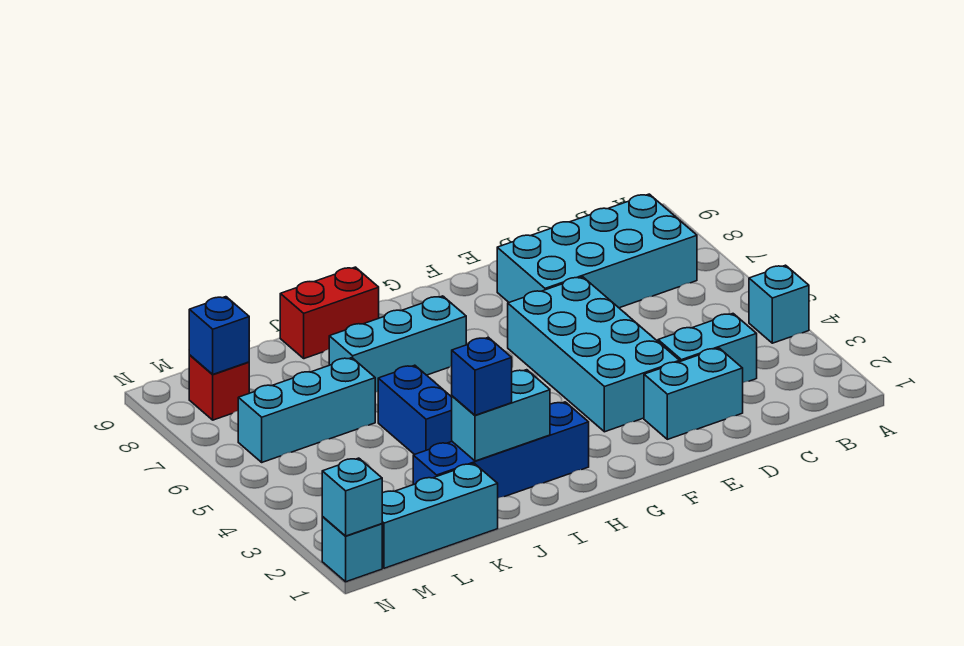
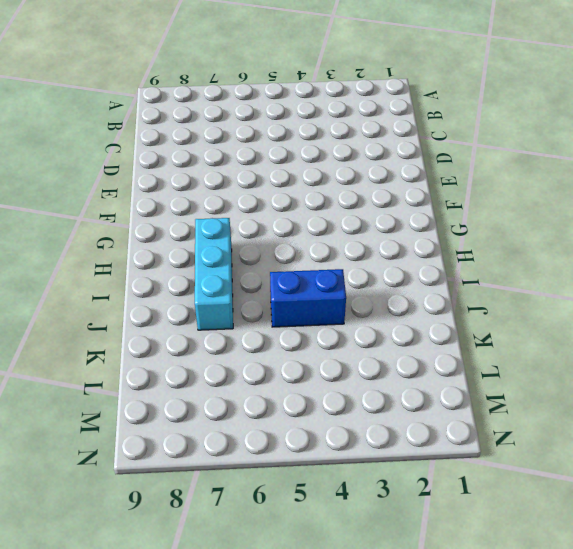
none -> cyan brick A4 level 1
none -> cyan brick B7:E8 level 1
none -> cyan brick C3:D3 level 1

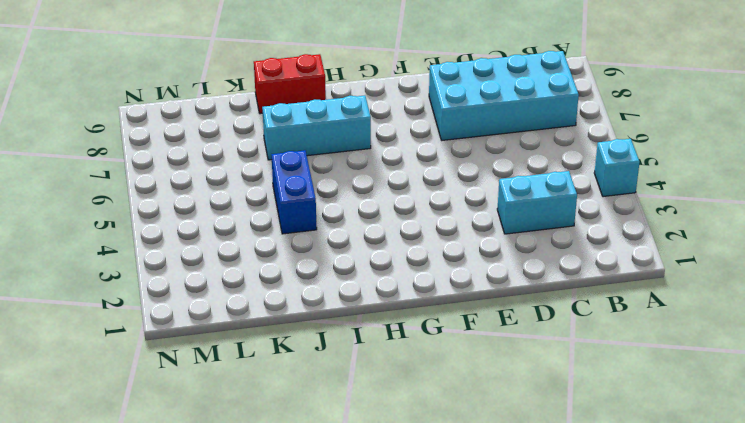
none -> cyan brick D2:E2 level 1
none -> cyan brick E3:F6 level 1
none -> blue brick H2:K2 level 1

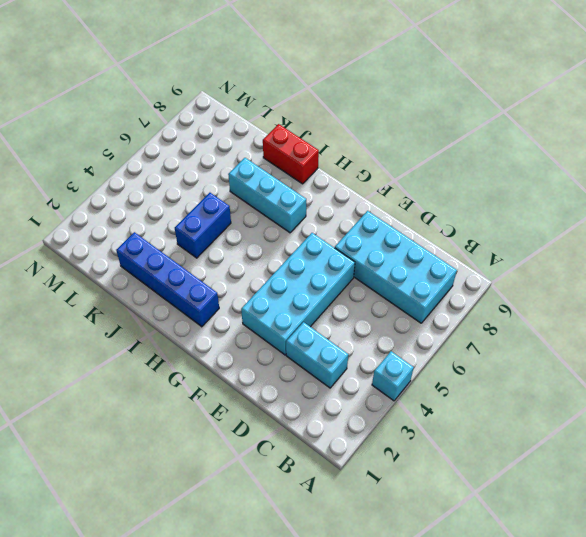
none -> cyan brick D2:E2 level 1
none -> cyan brick K1:M1 level 1
none -> cyan brick K6:M6 level 1

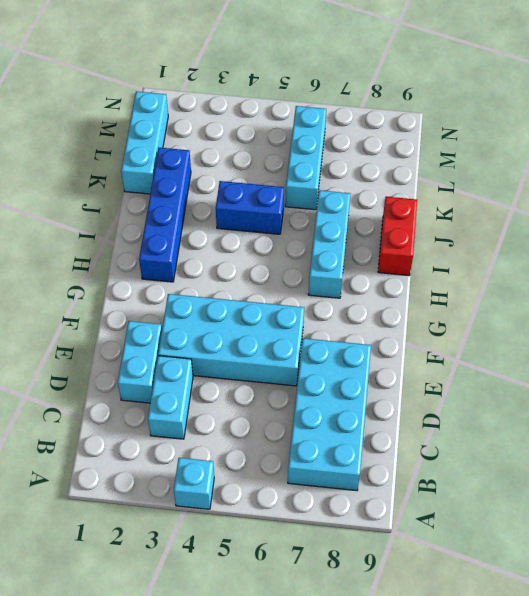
none -> red brick M8 level 1
none -> cyan brick N1 level 1
none -> cyan brick I2:J2 level 2

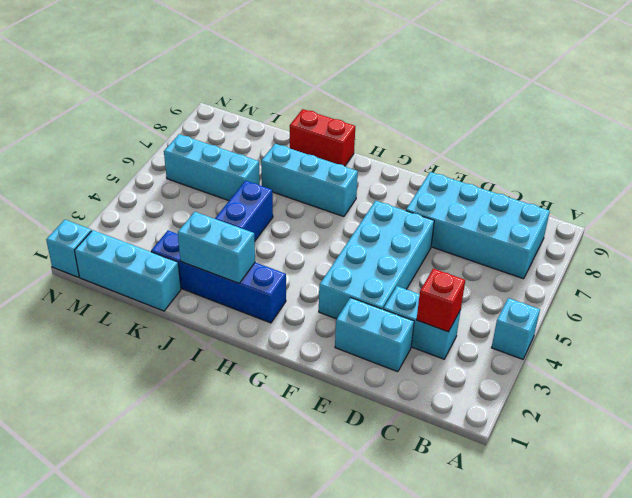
red brick C3 level 2 -> red brick M8 level 1
none -> blue brick M8 level 2
none -> cyan brick N1 level 2
none -> blue brick J2 level 3

